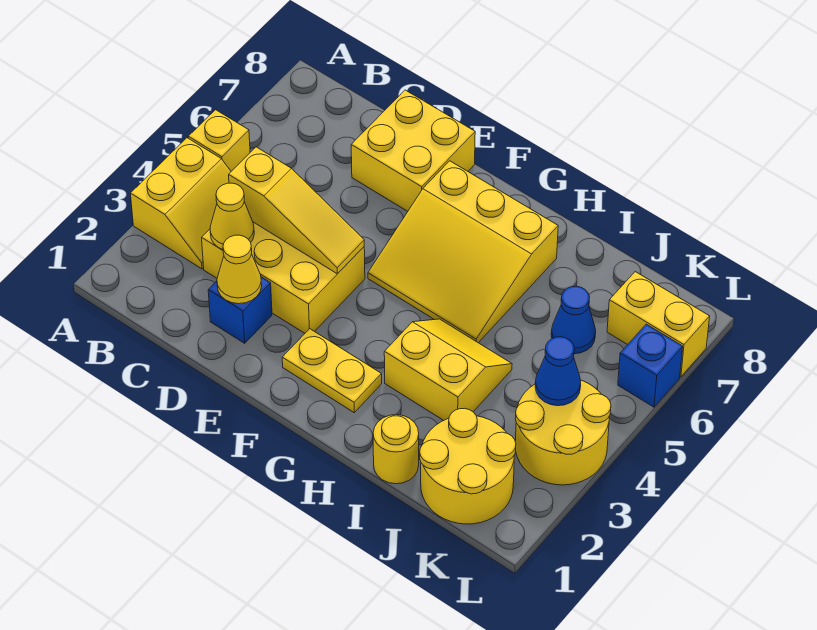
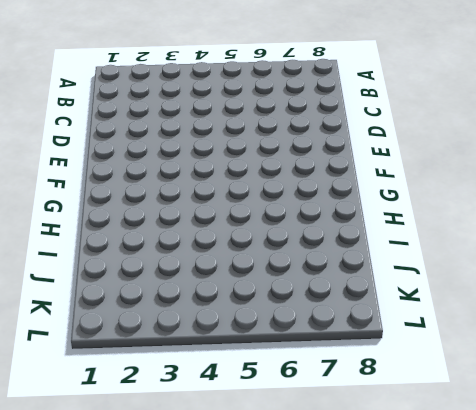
none -> yellow slope A3:B4 level 1 top A
none -> yellow brick A5 level 1
none -> yellow brick C3:E4 level 1

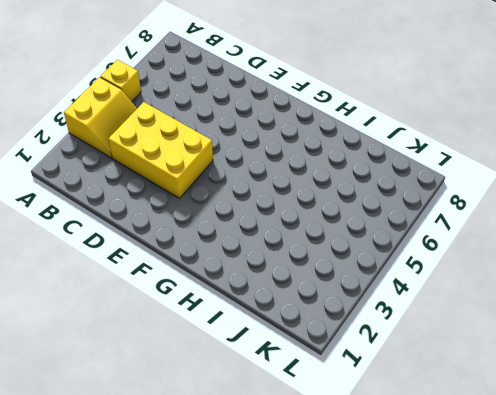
none -> blue brick D2 level 1
none -> yellow brick D7:E8 level 1
none -> yellow plate F2:G2 level 1

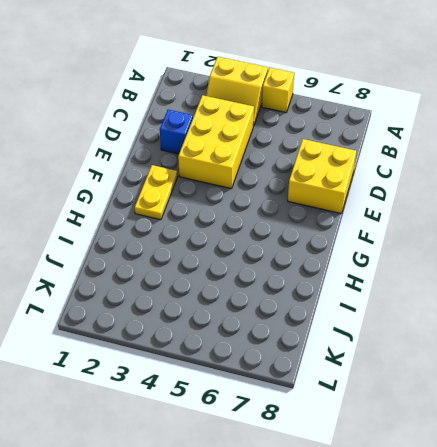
none -> yellow slope F5:H7 level 1 top 7
none -> yellow slope H3:I4 level 1 top 3
none -> yellow round brick I1 level 1

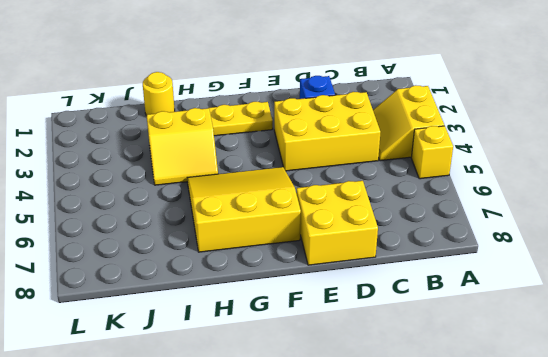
none -> yellow round brick J1:K2 level 1
none -> blue cone J6 level 1
none -> yellow round brick K3:L4 level 1

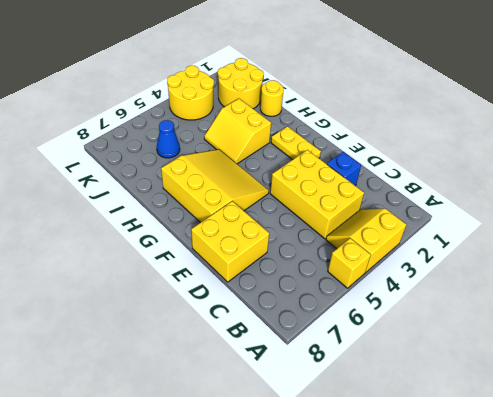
none -> yellow brick K7:L7 level 1
none -> blue brick L6 level 1
none -> yellow cone C3 level 2

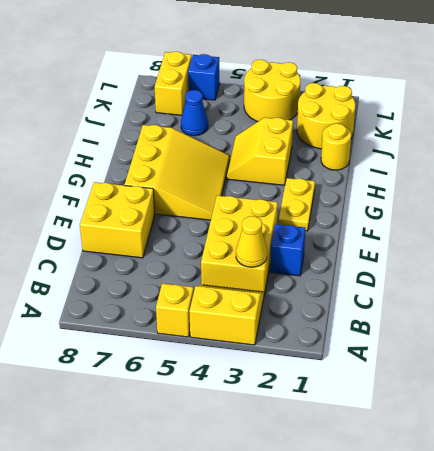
none -> yellow slope C4:E4 level 2 top C
none -> yellow cone D2 level 2
none -> blue cone K4 level 2

